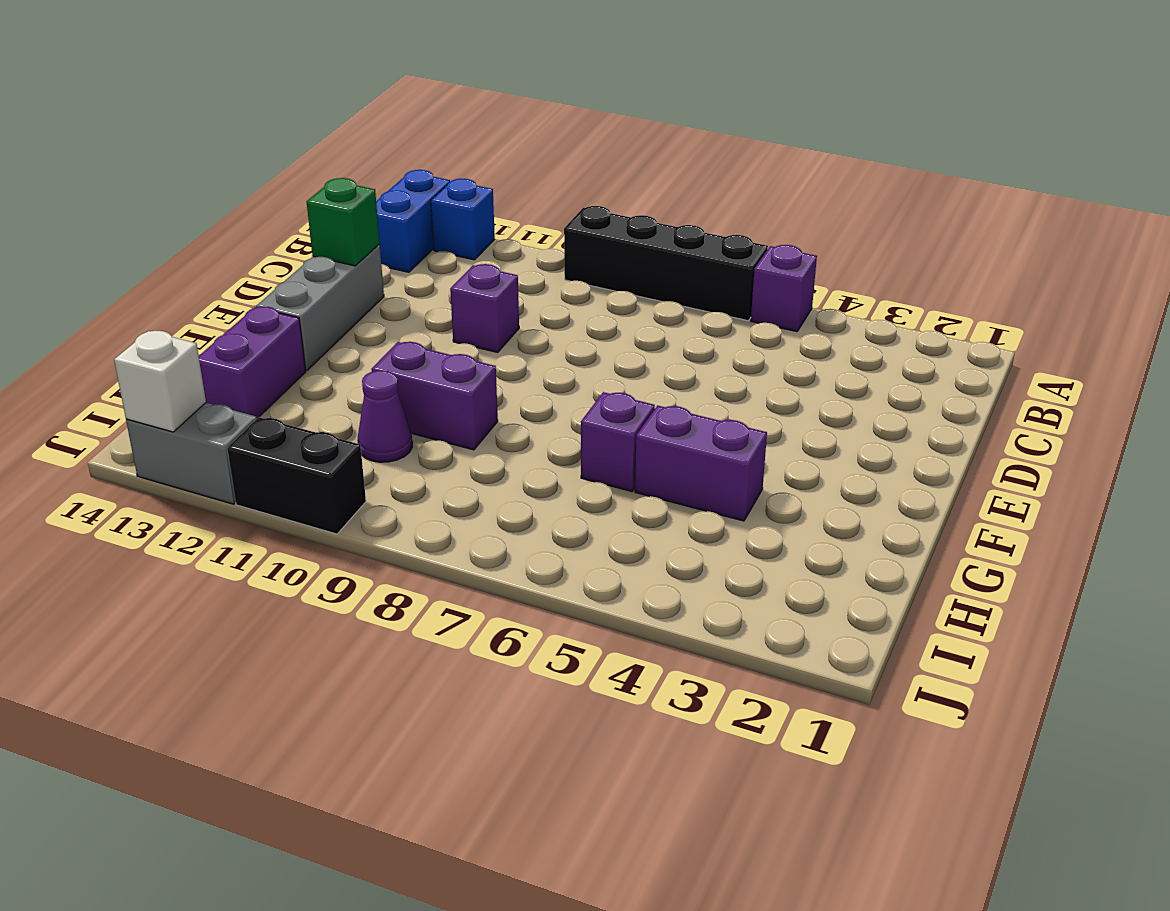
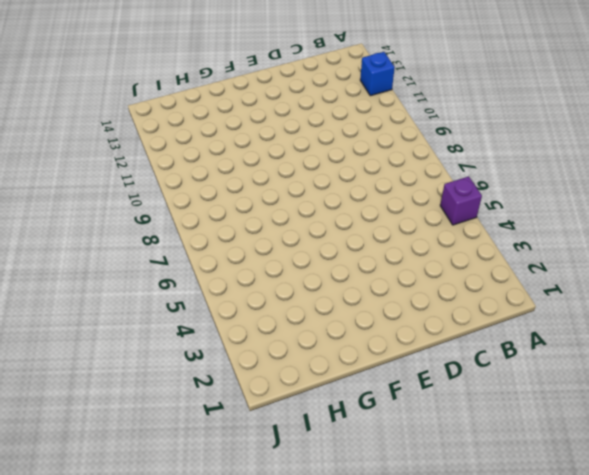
none -> black brick A6:A9 level 1
none -> blue brick A13:B13 level 1
none -> purple brick D10 level 1

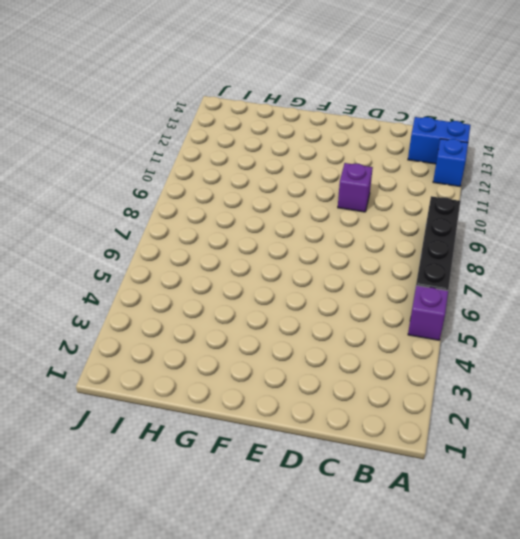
none -> grey brick D13:F13 level 1
none -> purple brick G4:G5 level 1
none -> purple brick G6 level 1

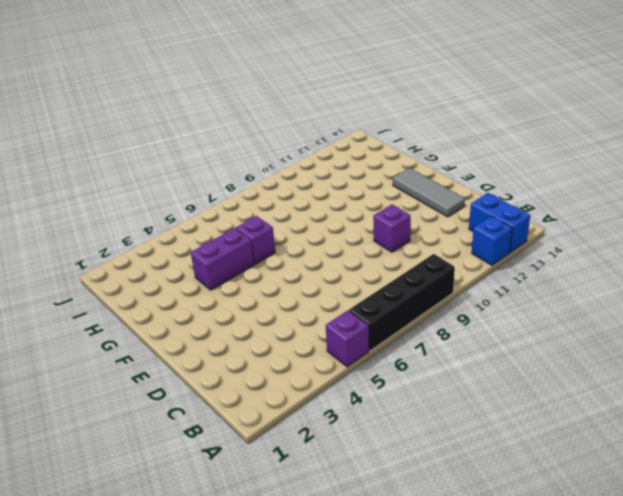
grey tile D13:F13 level 1 -> grey brick D13:F13 level 1
none -> purple brick G9:G10 level 1
none -> purple brick G13:H13 level 1
none -> purple cone H10 level 1

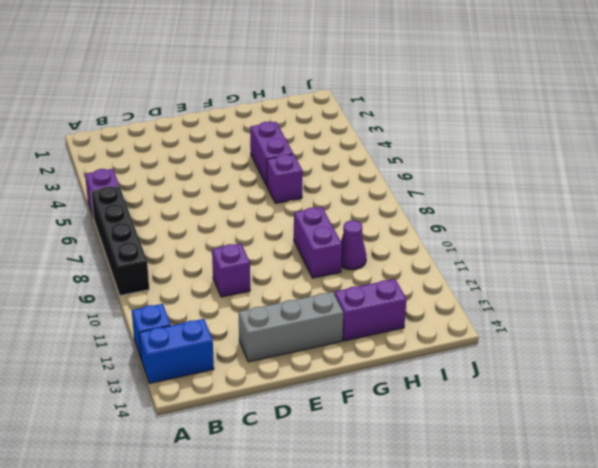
none -> black brick J10:J11 level 1
none -> grey brick J12:J13 level 1
none -> green brick D13 level 2

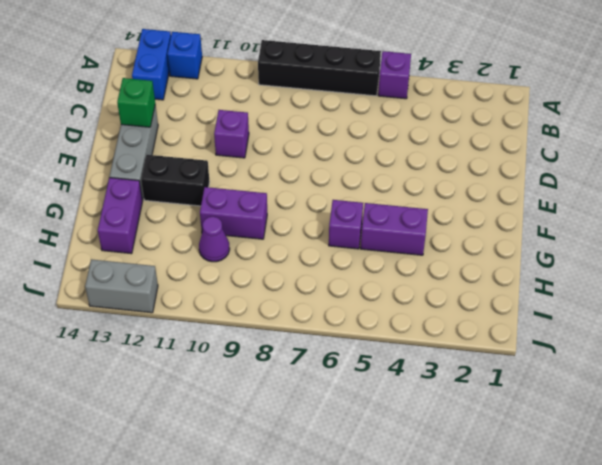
black brick F11:F12 level 1 -> black brick J10:J11 level 1
none -> white brick J13 level 2

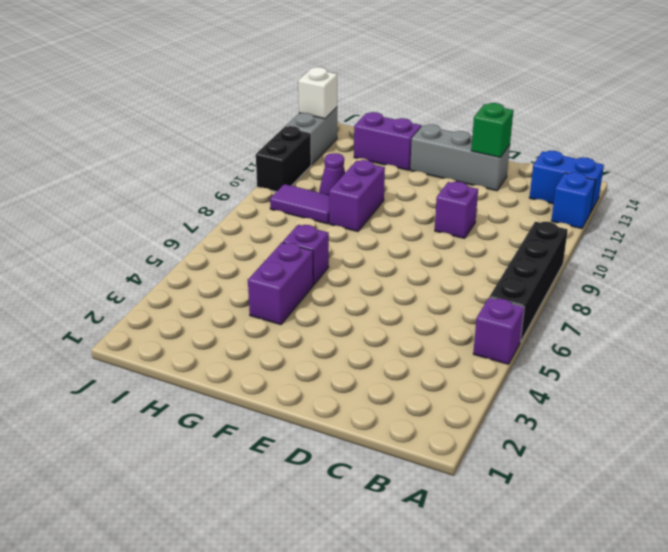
purple tile H9:I9 level 1 -> none

